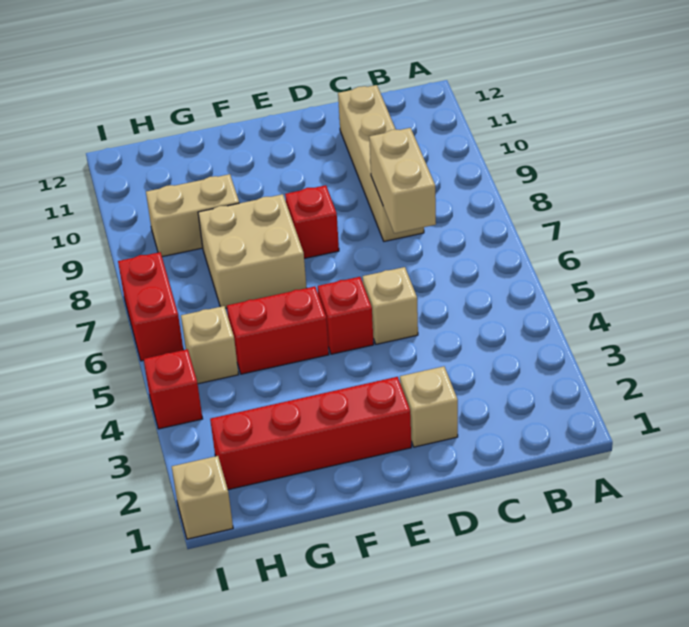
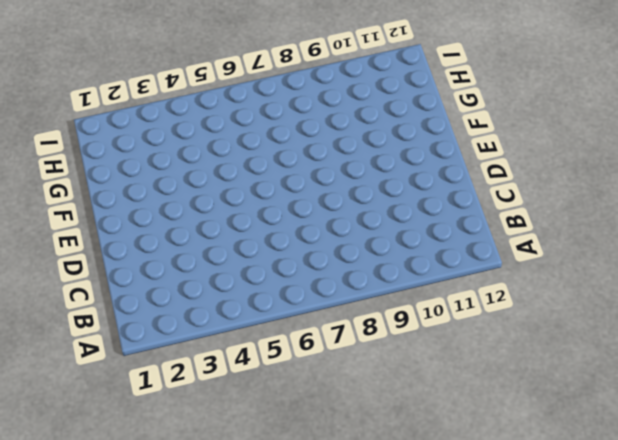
none -> tan brick C8:C11 level 1
none -> tan brick D2 level 1
none -> tan brick D5 level 1

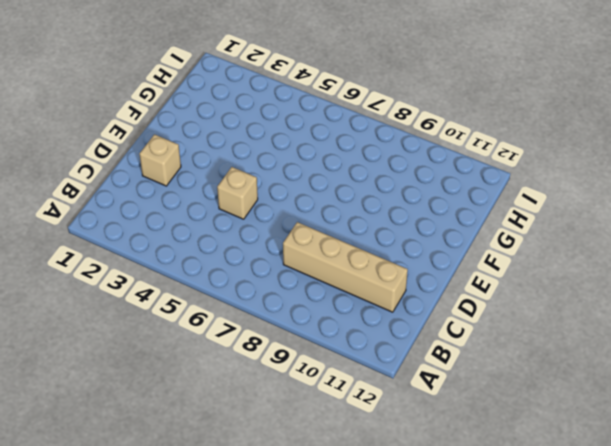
none -> red brick E2:H2 level 1
none -> red brick E5 level 1
none -> red brick E8 level 1

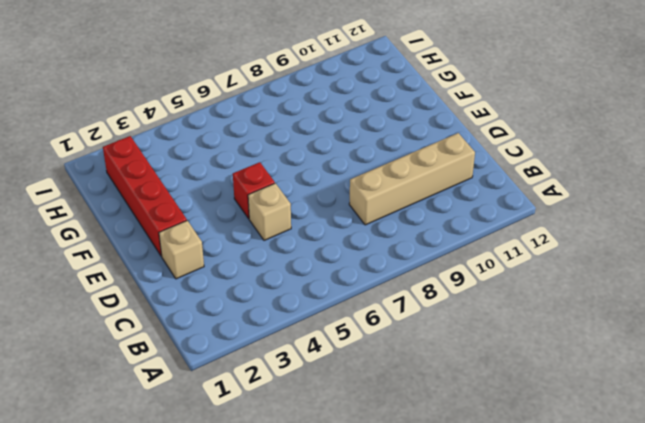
none -> red brick E8 level 1
none -> red brick F5:G5 level 1
none -> tan brick F7:G8 level 1

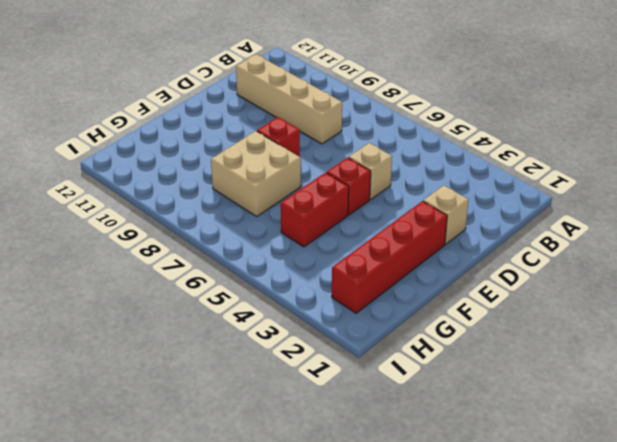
none -> tan brick G9:H9 level 1
none -> tan brick H5 level 1
none -> tan brick I1 level 1

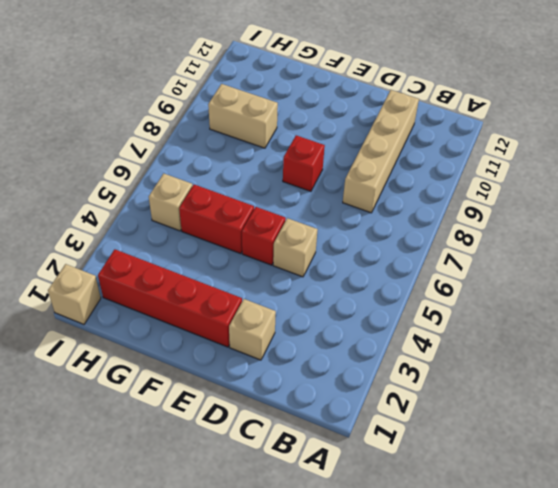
none -> tan brick F7:G8 level 1
none -> red brick I4 level 1
none -> red brick I6:I7 level 1

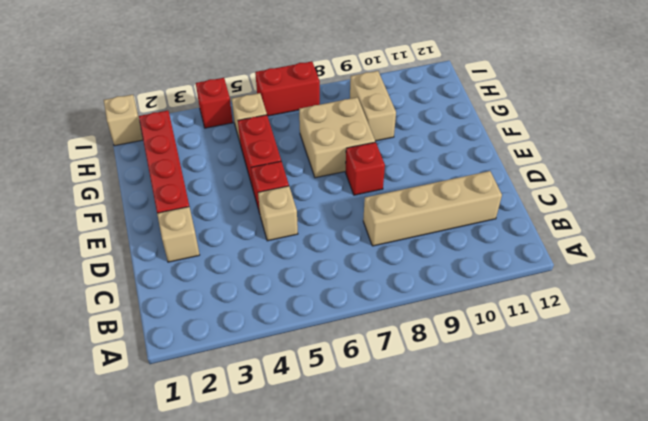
none -> tan brick C7:C8 level 2

